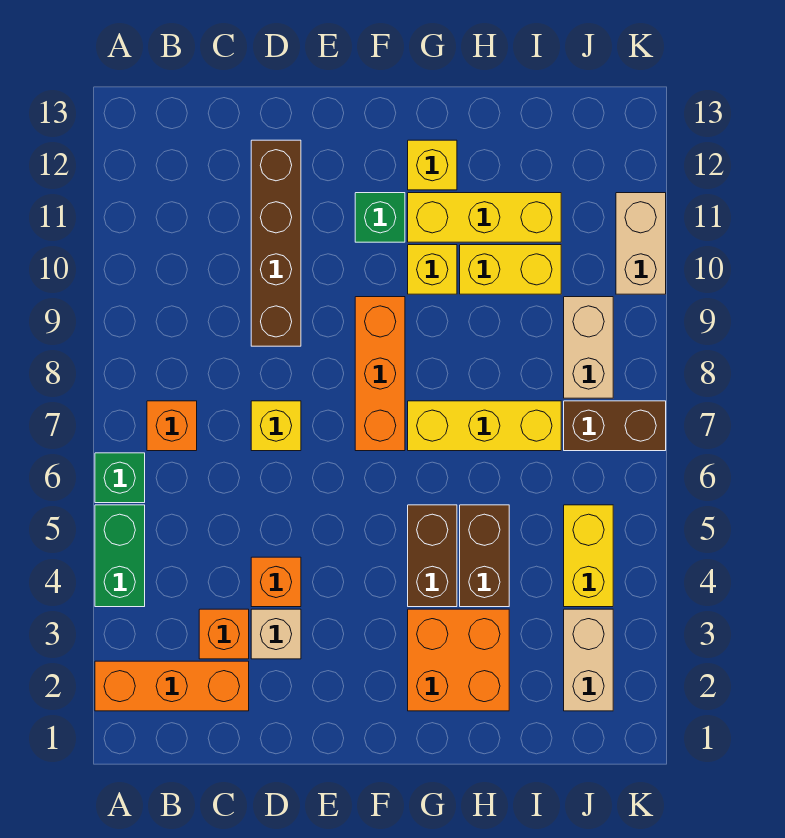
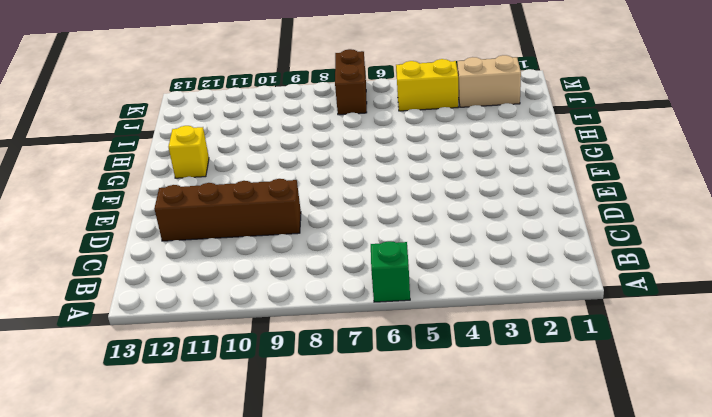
none -> orange brick A2:C2 level 1
none -> green brick A4:A5 level 1
none -> orange brick B7 level 1

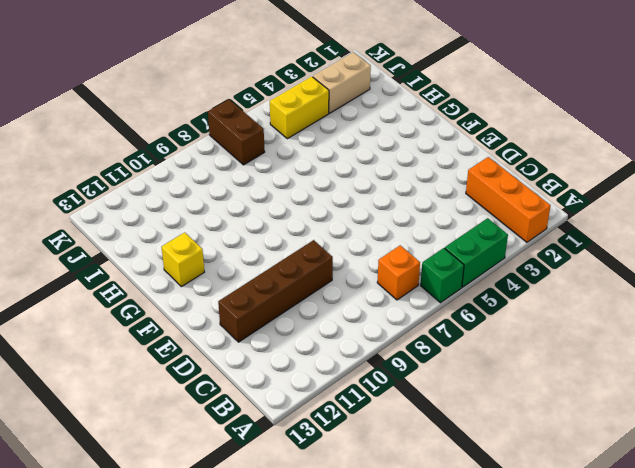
none -> orange brick C3 level 1
none -> tan brick D3 level 1
none -> orange brick D4 level 1

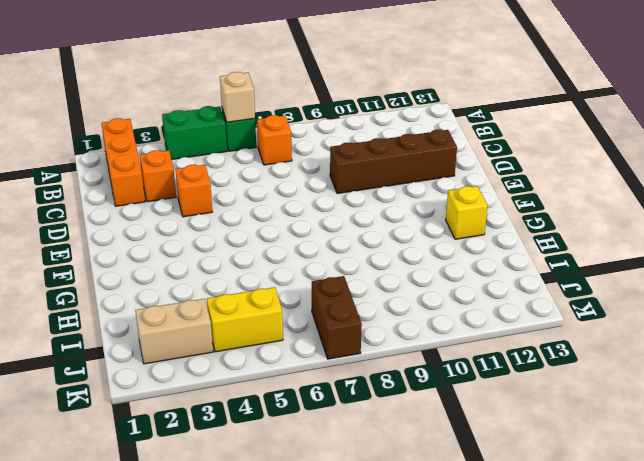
tan brick A6 level 2 -> tan brick D3 level 1
none -> yellow brick D7 level 1
none -> orange brick F7:F9 level 1
none -> green brick F11 level 1

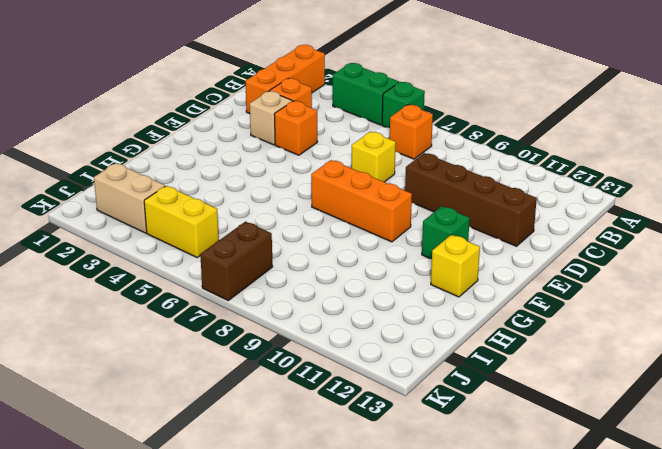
none -> orange brick G2:H3 level 1
none -> brown brick G4:G5 level 1
none -> yellow brick G7:I7 level 1

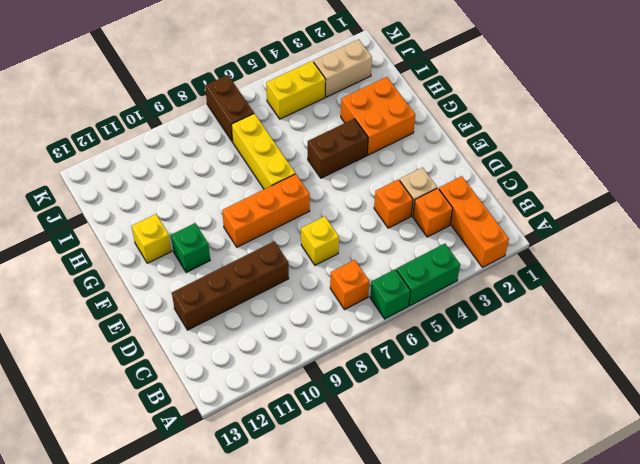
none -> yellow brick G10 level 1
none -> yellow brick G11:I11 level 1
none -> brown brick H4:H5 level 1

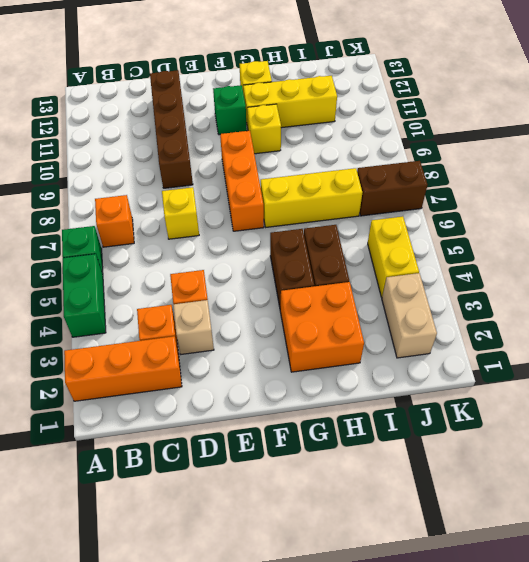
none -> yellow brick H10:I10 level 1
none -> tan brick J8:J9 level 1
none -> tan brick K10:K11 level 1

